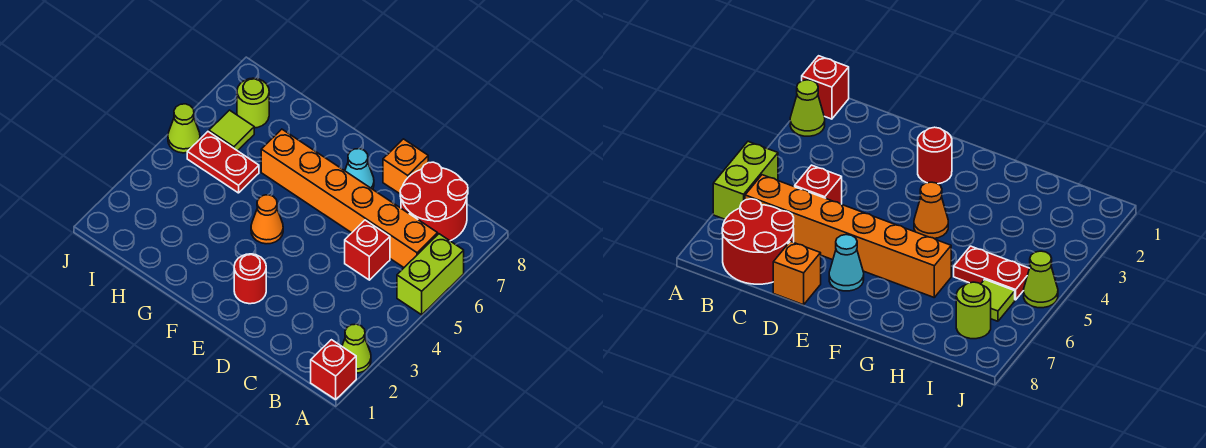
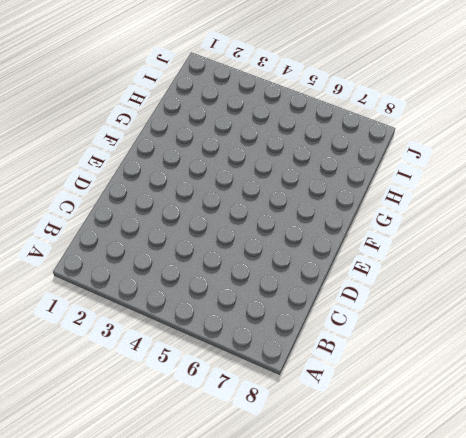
none -> red brick A1 level 1
none -> lime cone A2 level 1
none -> lime brick A5:A6 level 1

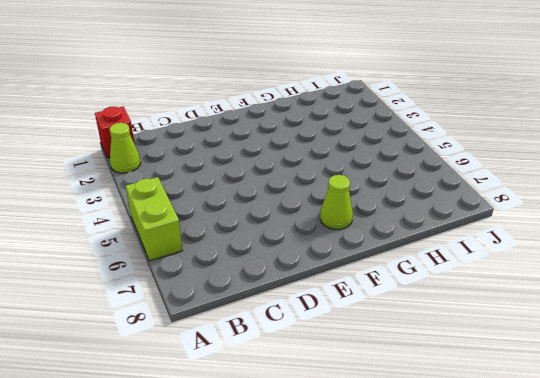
lime cone F7 level 1 -> lime cone J5 level 1
none -> orange brick B6:G6 level 1
none -> red round brick B7:C8 level 1
none -> red brick C5 level 1

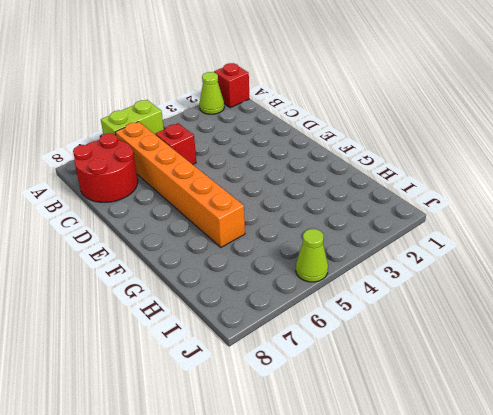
none -> orange brick D8 level 1
none -> red round brick E2 level 1
none -> cyan cone E7 level 1

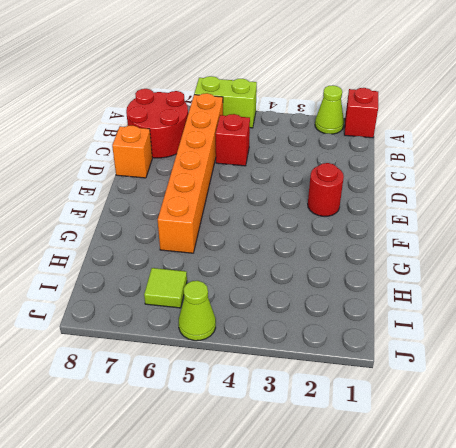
none -> cyan cone E7 level 1
none -> orange cone F4 level 1
none -> red plate H5:I5 level 1

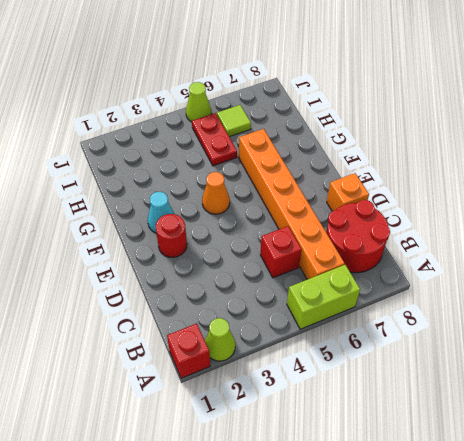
cyan cone F2 level 1 -> cyan cone E7 level 1
none -> lime round brick I7 level 1

